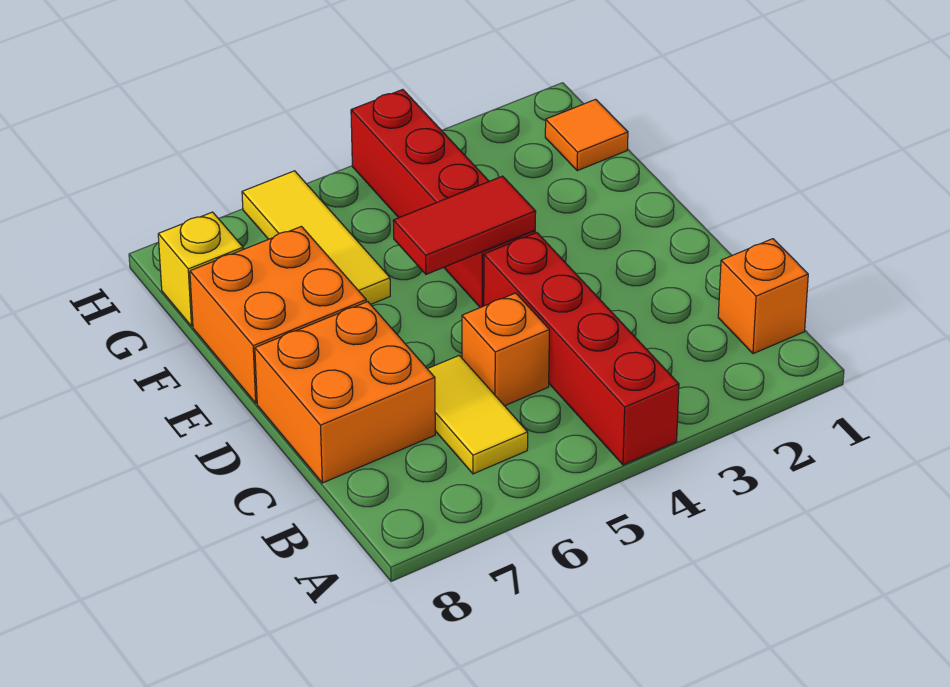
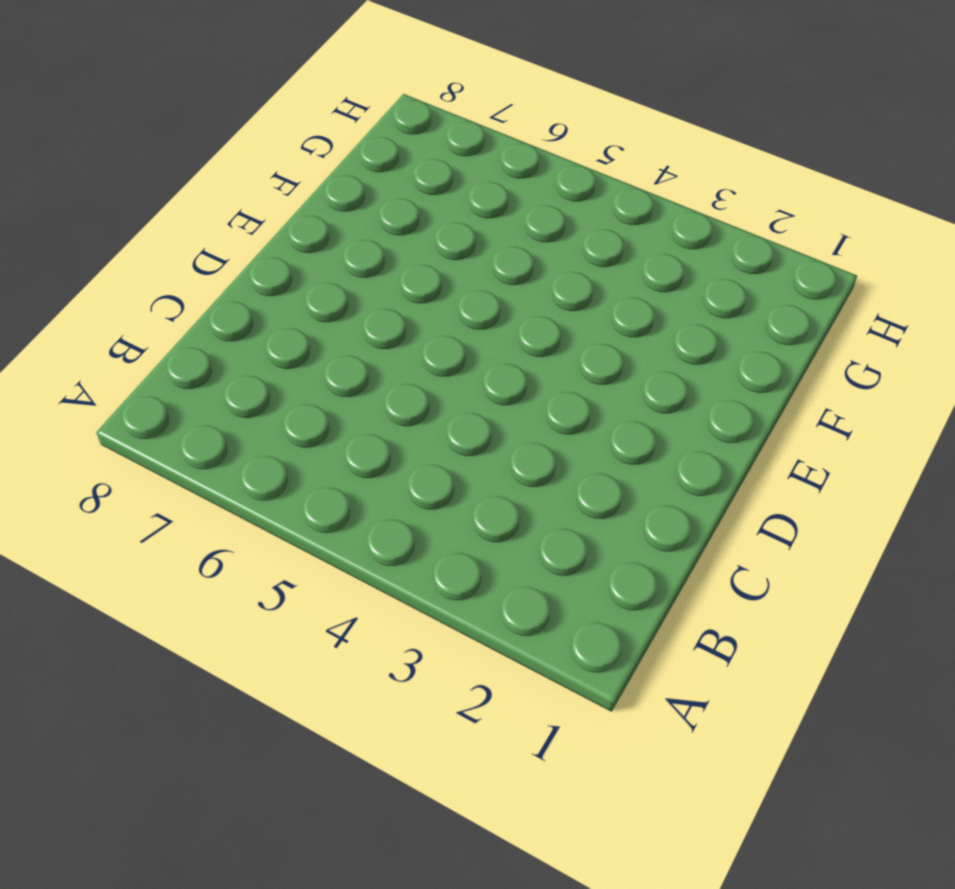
none -> red brick A4:D4 level 1
none -> orange brick B1 level 1

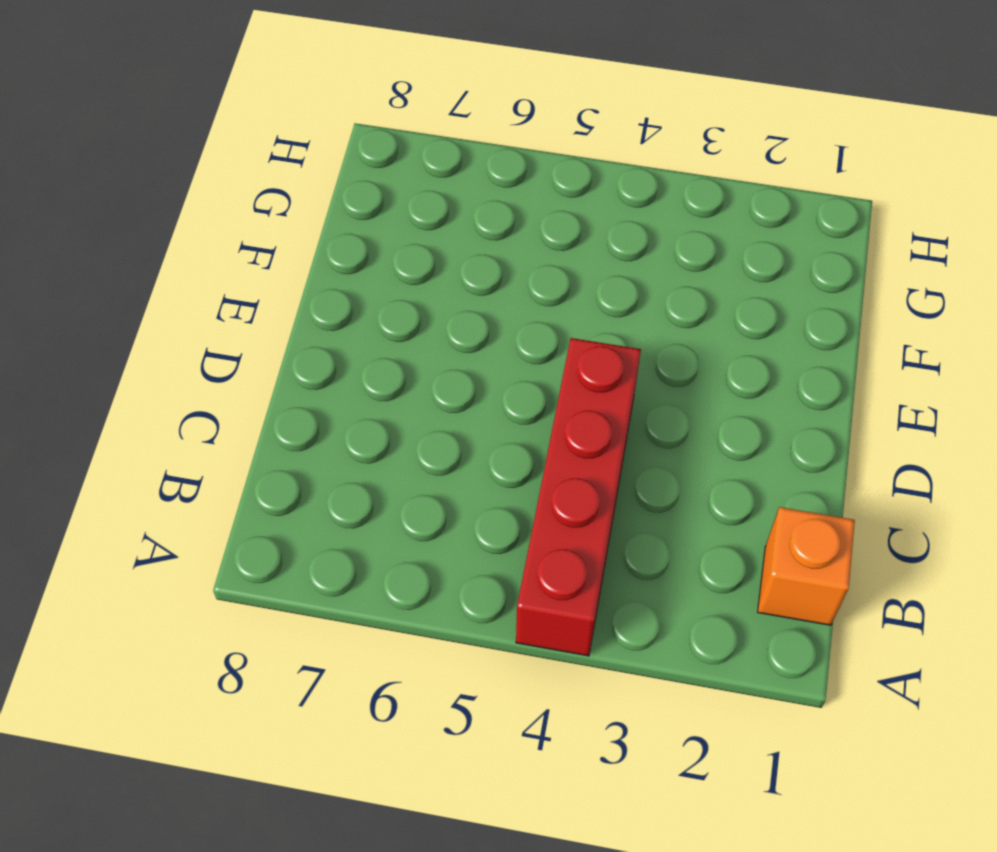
none -> yellow tile B6:C6 level 1
none -> orange brick C5 level 1

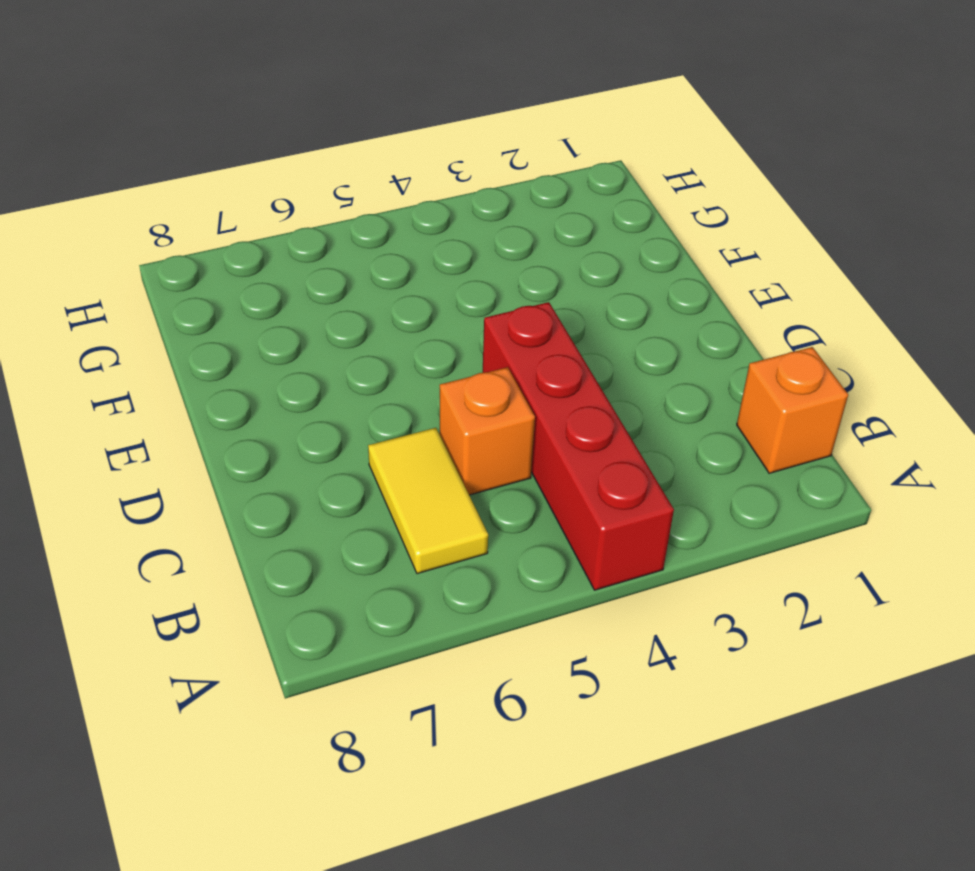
none -> orange brick C7:D8 level 1
none -> red brick E4:H4 level 1

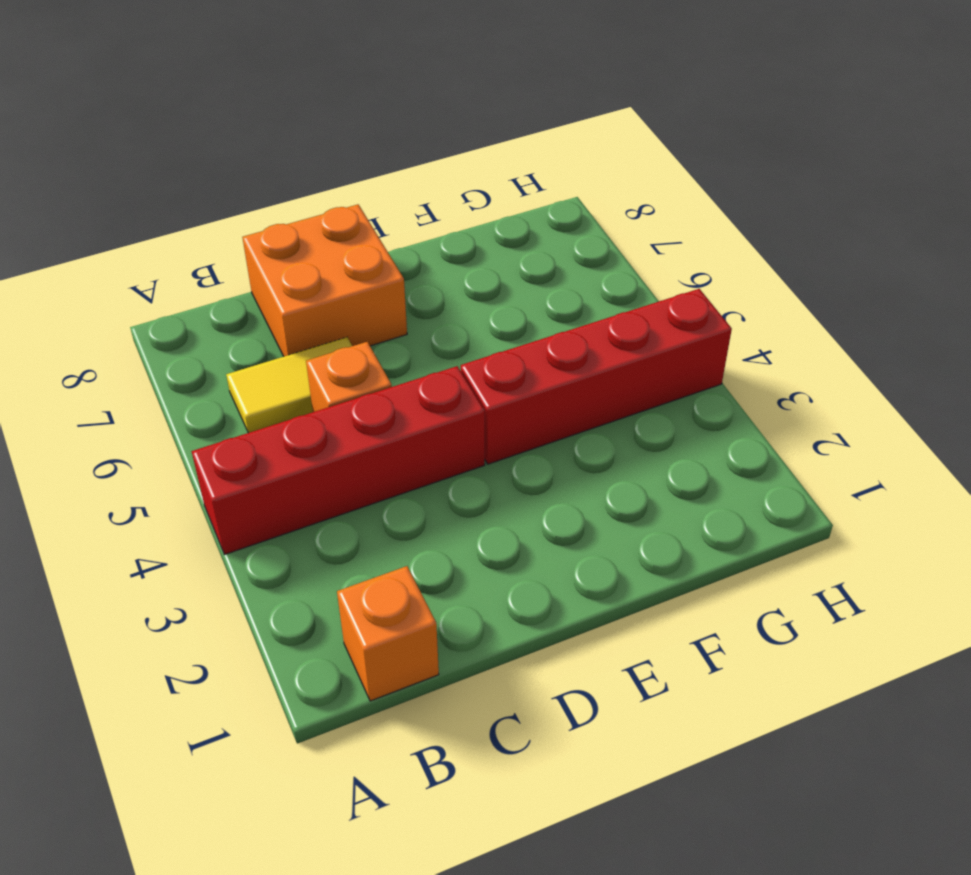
none -> orange brick E7:F8 level 1
none -> yellow tile F6:H6 level 1

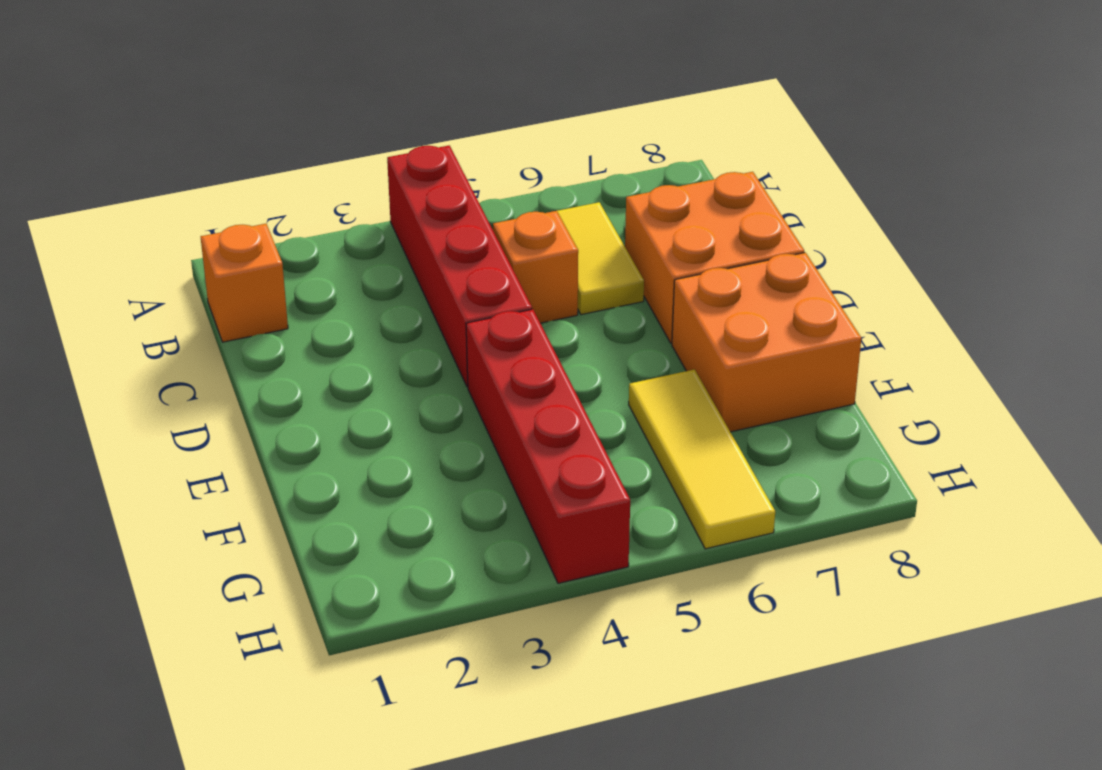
none -> orange tile G1 level 1
none -> yellow brick G8 level 1

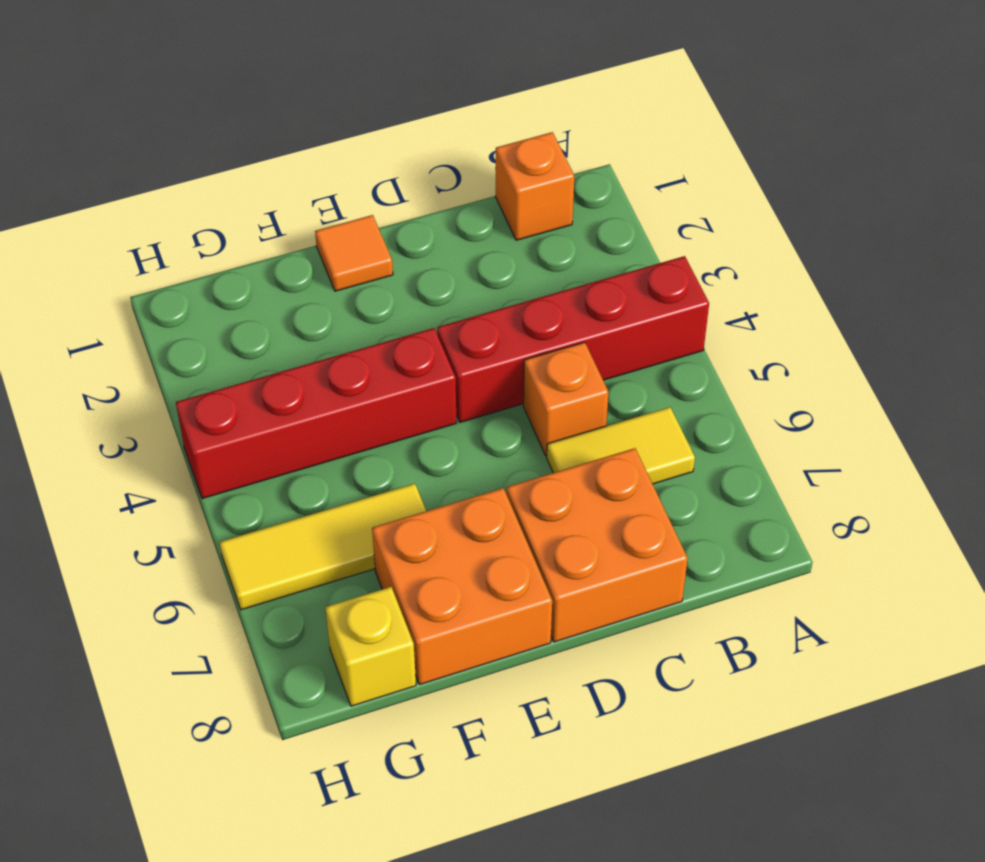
orange tile E1 level 1 -> orange tile G1 level 1
none -> red tile E4:E5 level 2

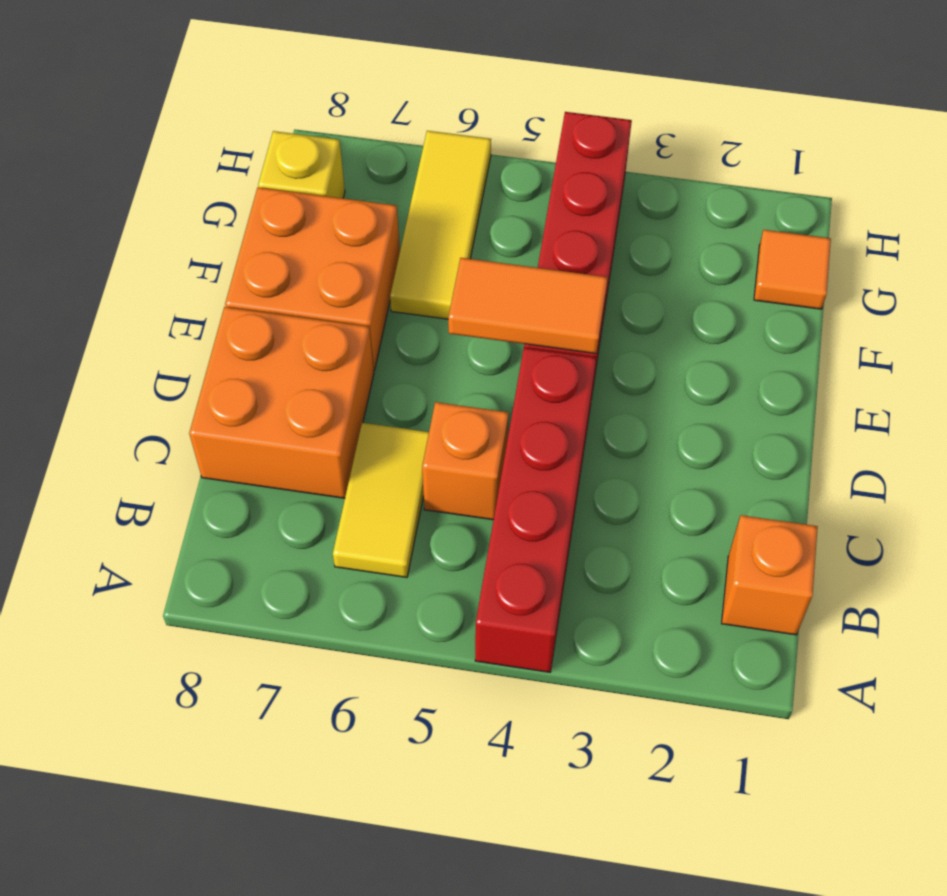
orange tile E4:E5 level 2 -> red tile E4:E5 level 2

